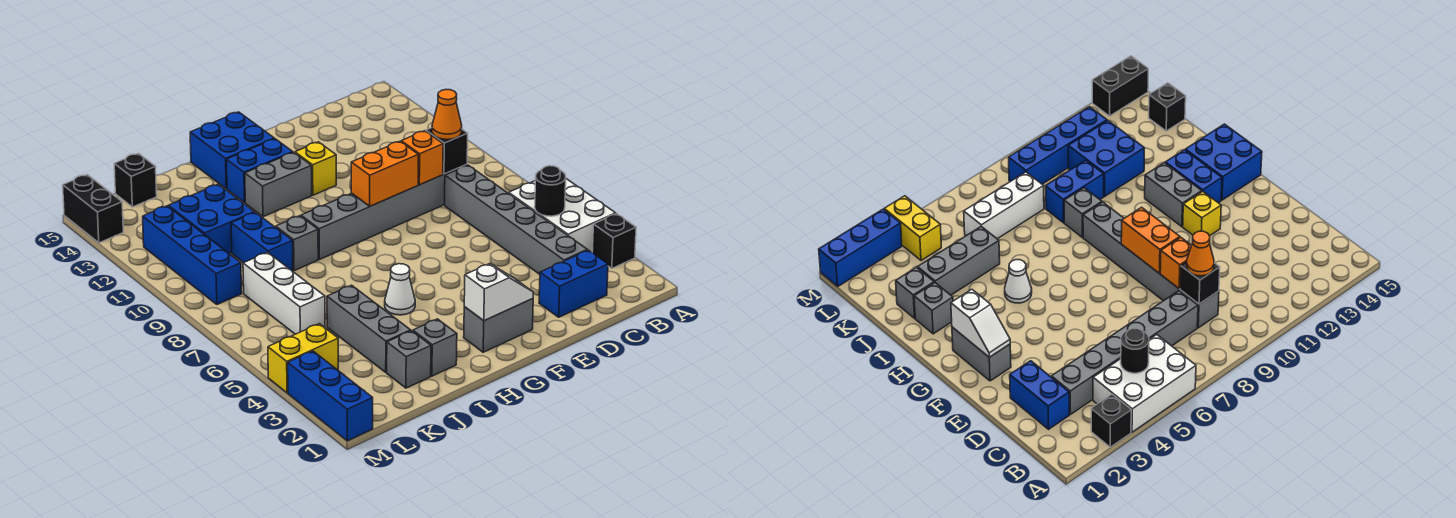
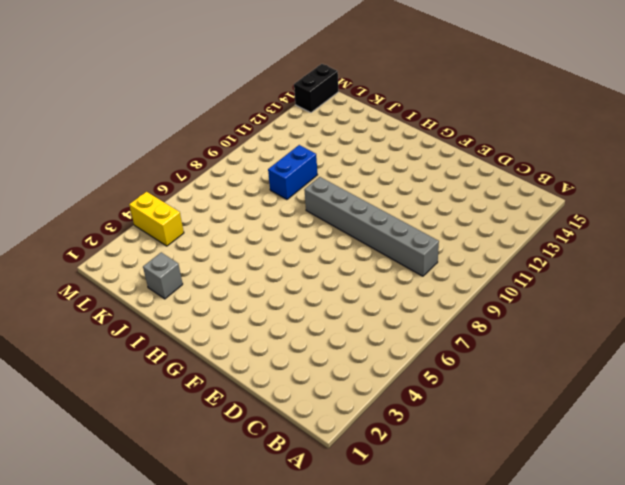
none -> black brick A3 level 1
none -> white brick A4:B6 level 1
none -> blue brick C2:D2 level 1

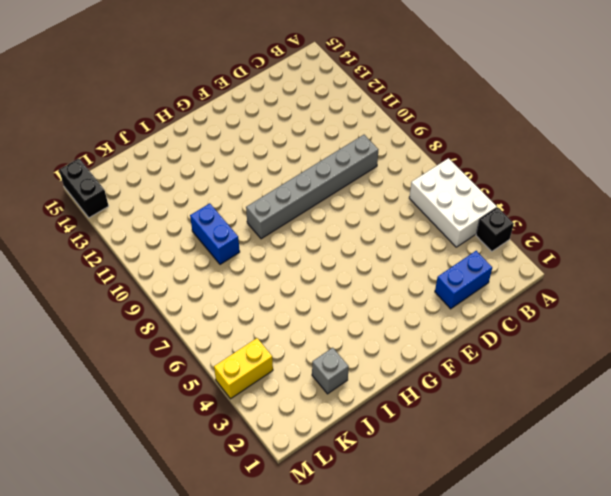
none -> grey brick C3:C8 level 1
none -> grey brick F2:G2 level 1
none -> yellow brick F12 level 1

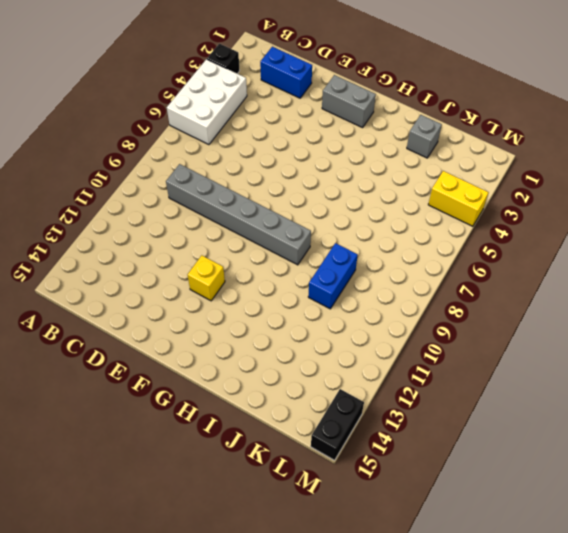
none -> grey brick C3:C8 level 1
none -> grey brick G12:H12 level 1
none -> blue brick G13:H13 level 1

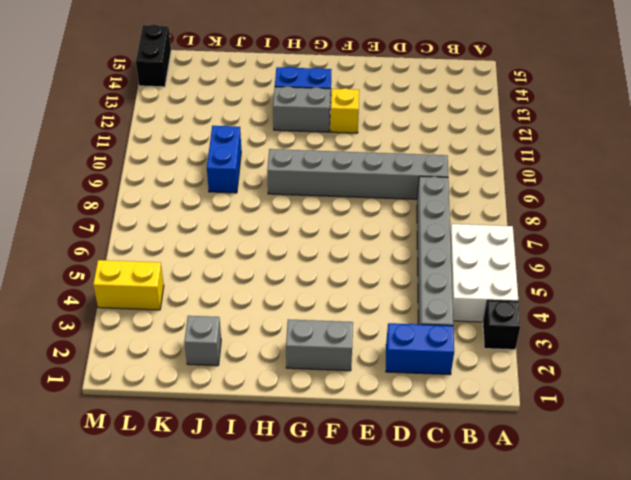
none -> blue brick G14:H15 level 1
none -> white cone H5 level 1
none -> grey brick I2 level 1

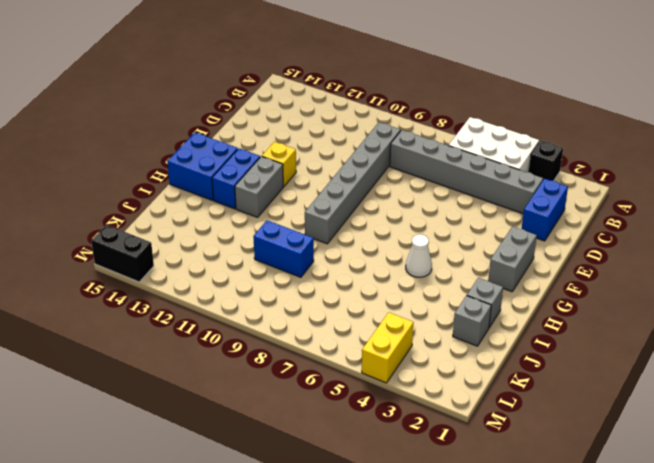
none -> grey brick I9 level 1
none -> grey brick J3:J5 level 1
none -> blue brick J11:K12 level 1

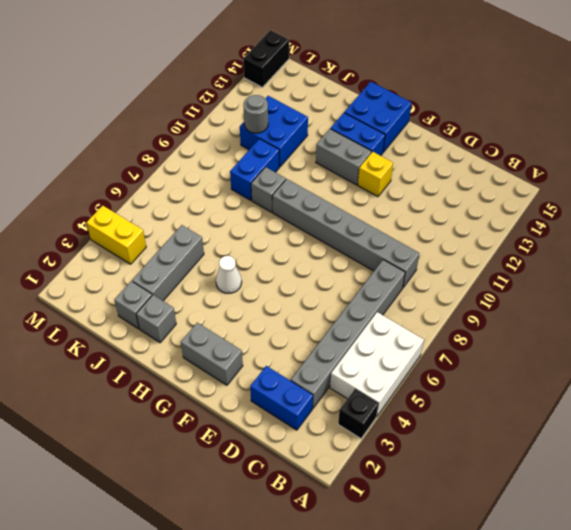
grey round brick K11 level 2 -> none
none -> white brick K6:K8 level 1
none -> black brick K15 level 1
none -> blue brick L9:L12 level 1

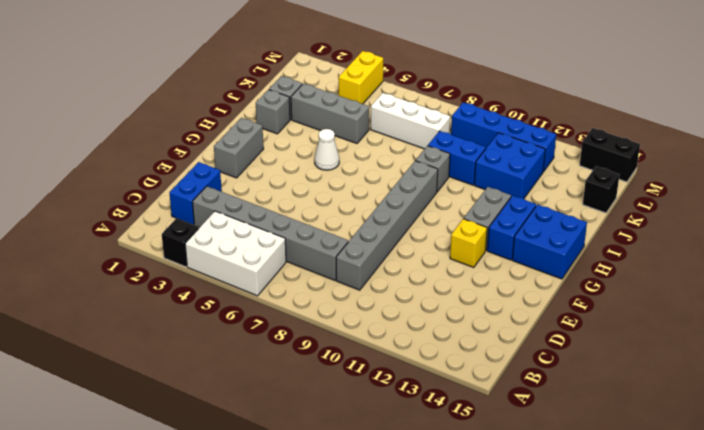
none -> blue brick M1:M3 level 1
none -> black round brick B5 level 2
none -> black brick C9 level 2

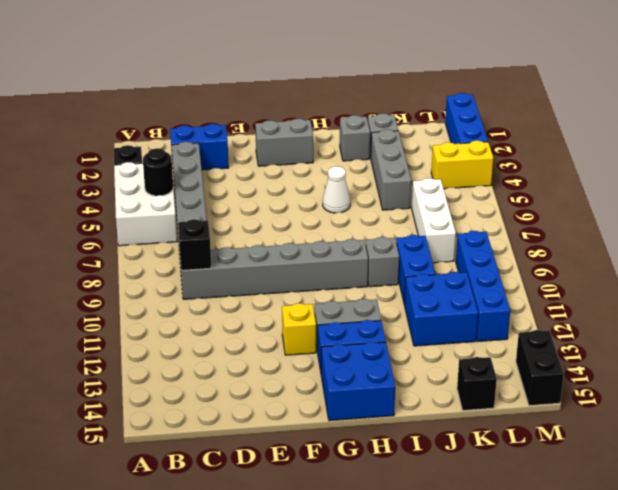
none -> orange brick D9 level 2
none -> orange brick E9:F9 level 2
none -> white slope F2:G2 level 2 top G

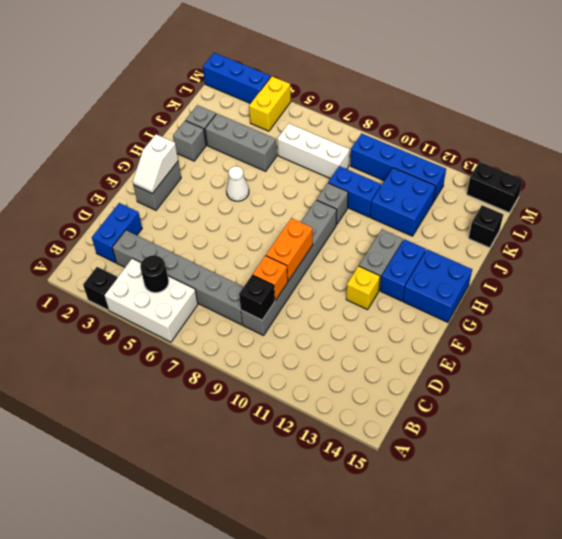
none -> orange cone C9 level 3

